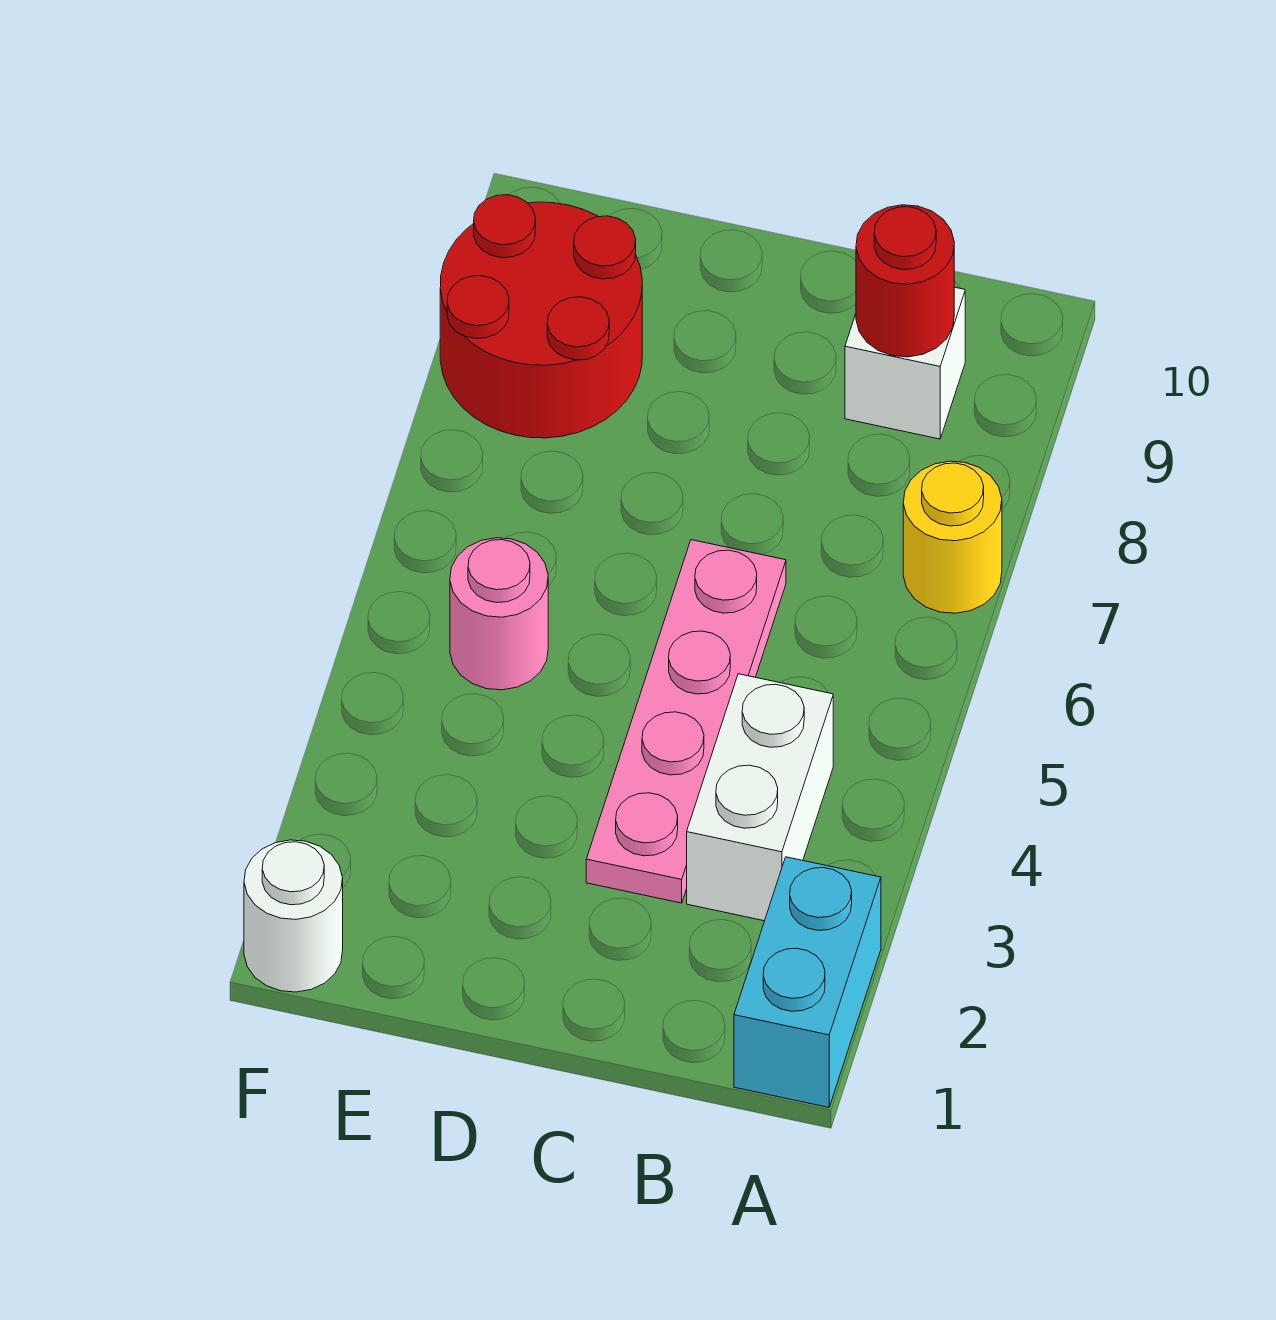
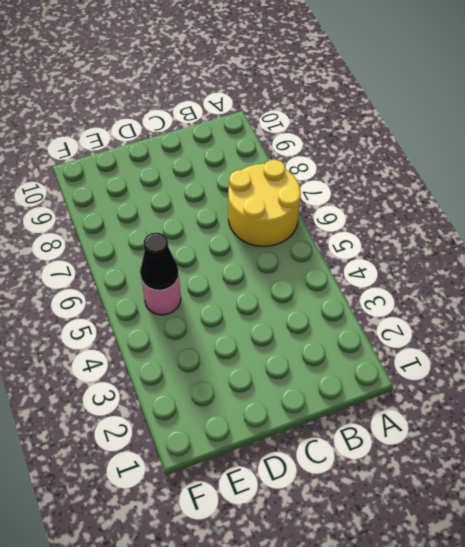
yellow round brick A6:B7 level 1 -> yellow round brick A7 level 1
black cone E5 level 2 -> none
none -> cyan brick A1:A2 level 1
none -> white brick B3:B4 level 1

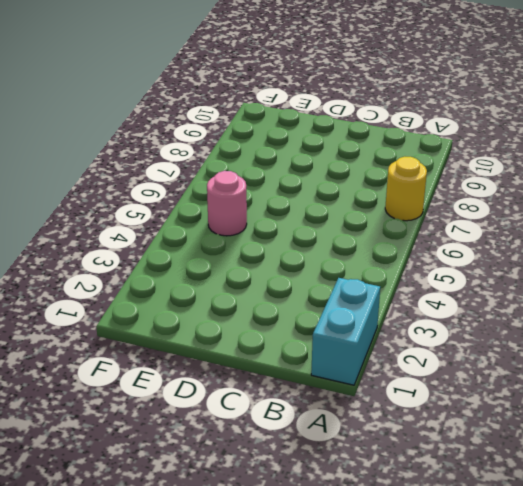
none -> white brick B3:B4 level 1
none -> white brick B9 level 1

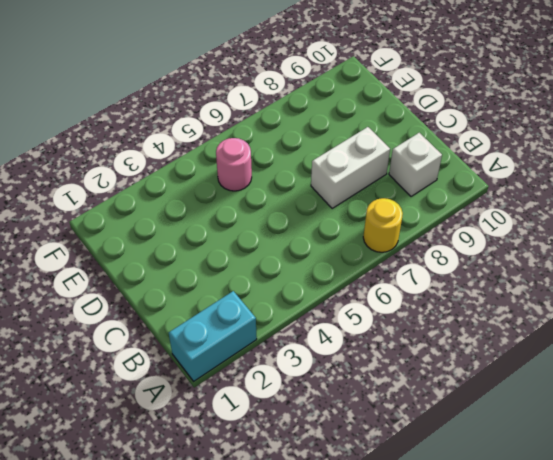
white brick C7:C8 level 1 -> white brick B3:B4 level 1
none -> pink plate C3:C6 level 1
none -> red round brick E8:F9 level 1

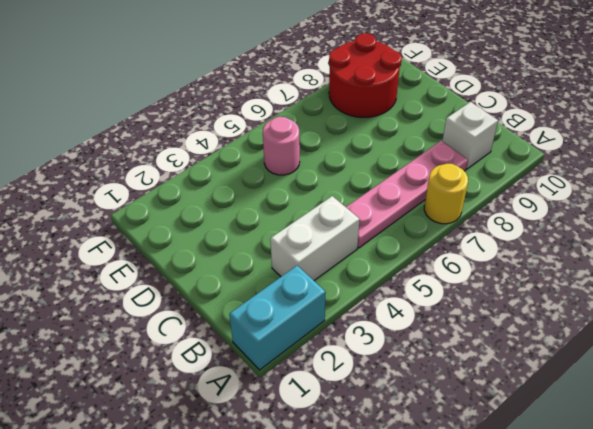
pink plate B5:B8 level 1 -> pink plate C3:C6 level 1
none -> white round brick F1 level 1
none -> red round brick B9 level 2

